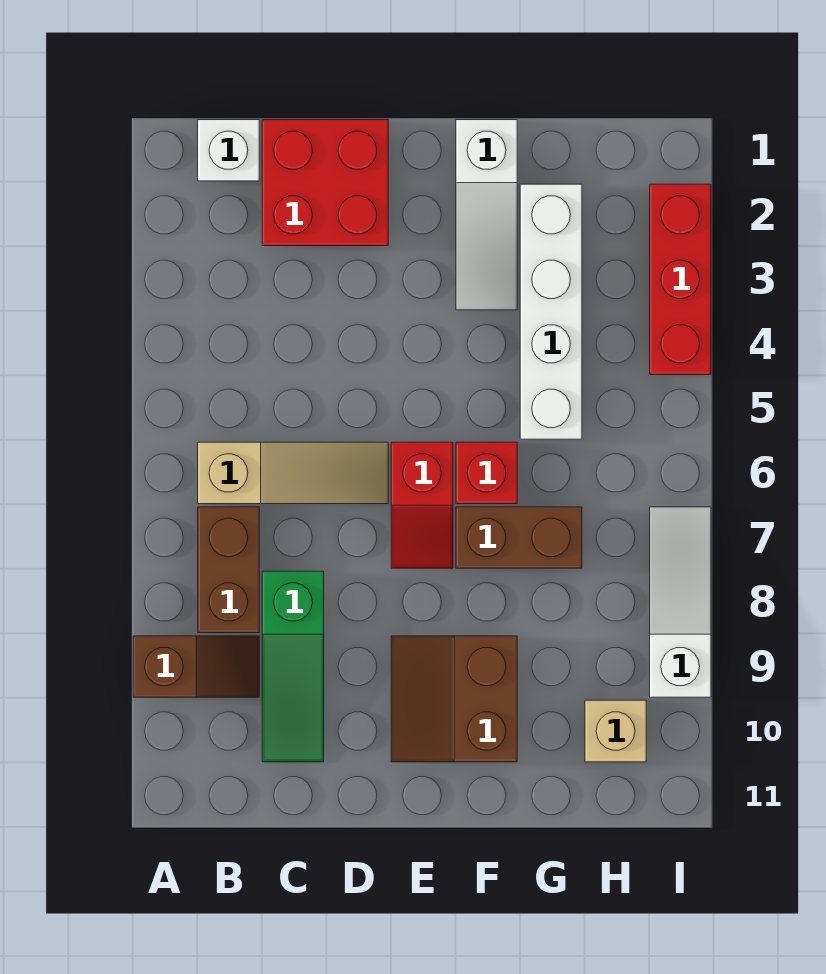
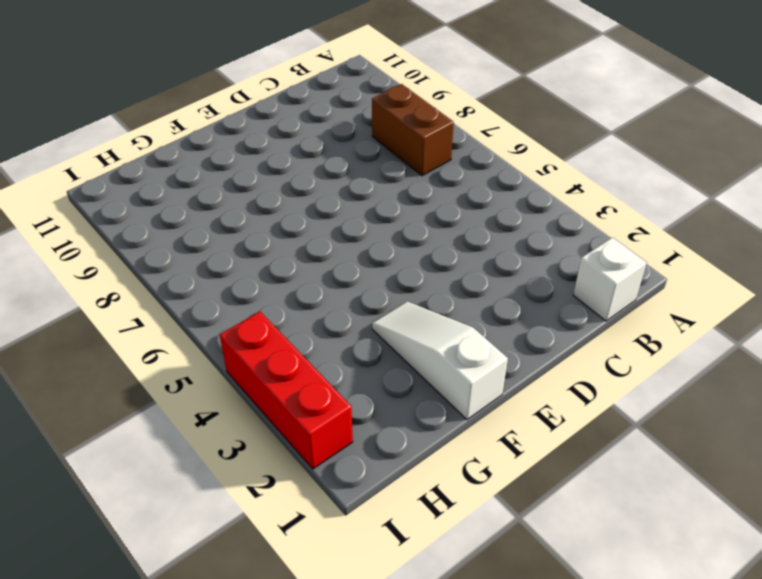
none -> brown slope A9:B9 level 1 top A
none -> tan slope B6:D6 level 1 top B
none -> red brick C1:D2 level 1

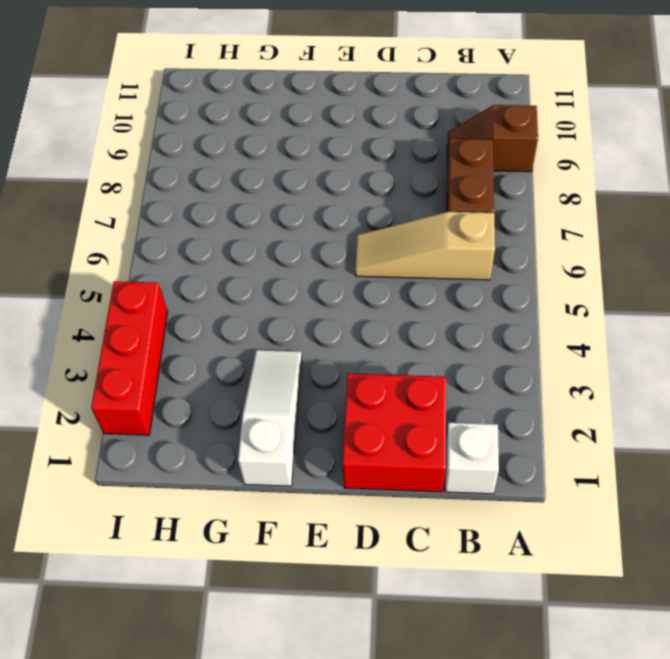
none -> green slope C8:C10 level 1 top 8
none -> red slope E6:E7 level 1 top 6
none -> brown slope E9:F10 level 1 top F

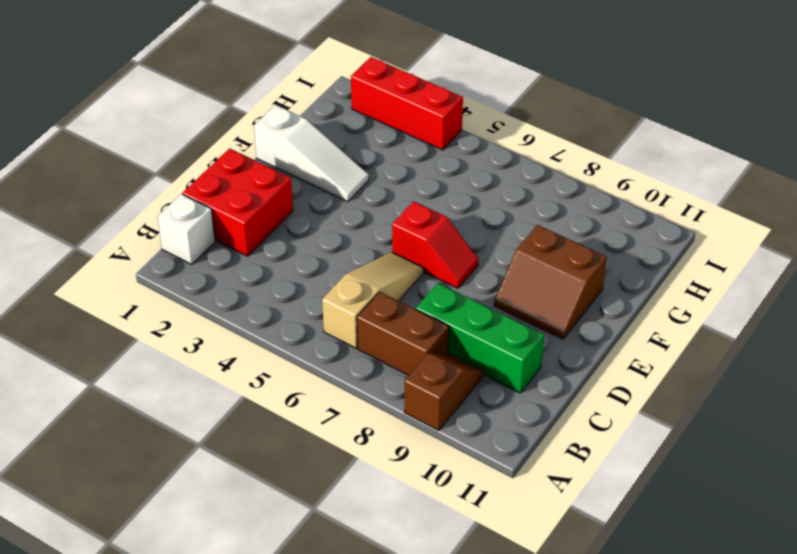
green brick C8:C10 level 1 -> green slope C8:C10 level 1 top 8
none -> red brick F6 level 1
none -> brown brick F7:G7 level 1
none -> white brick G2:G5 level 1

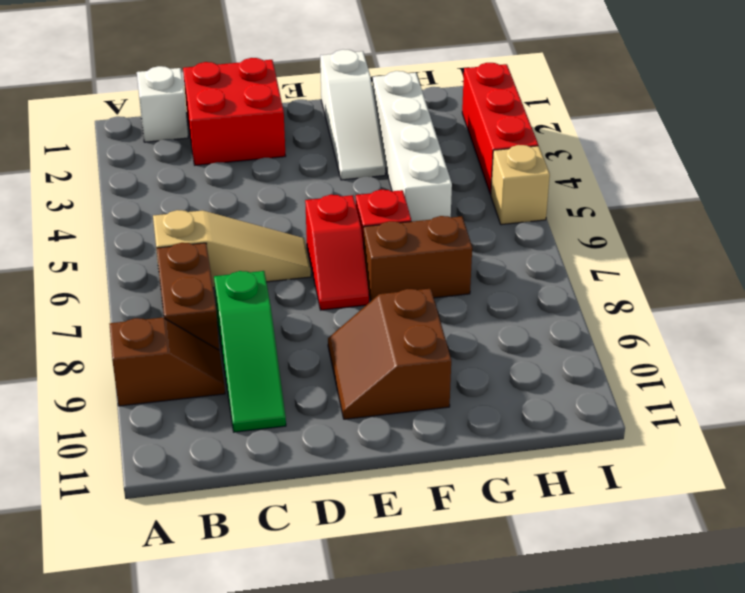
tan brick I5 level 1 -> tan brick H10 level 1
none -> white slope I7:I9 level 1 top 9

